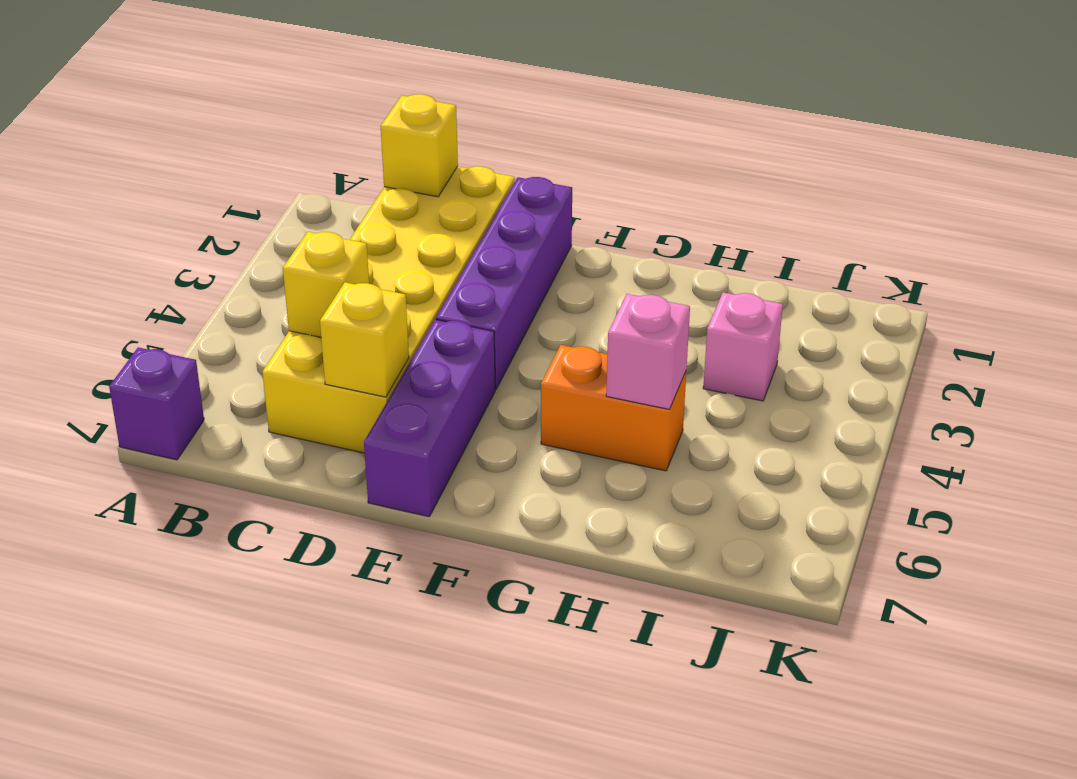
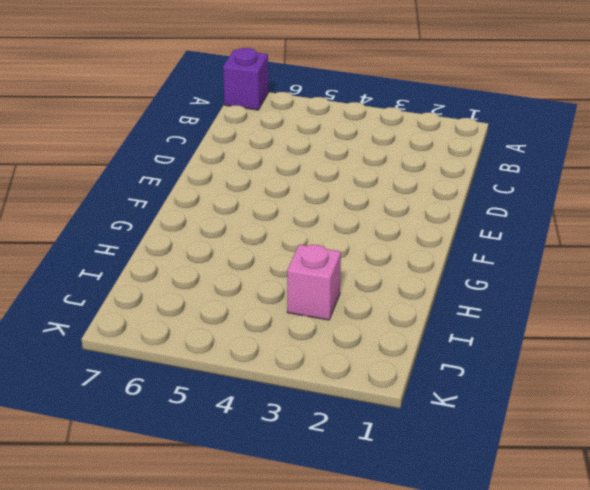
none -> yellow brick C1:D6 level 1
none -> purple brick E1:E4 level 1

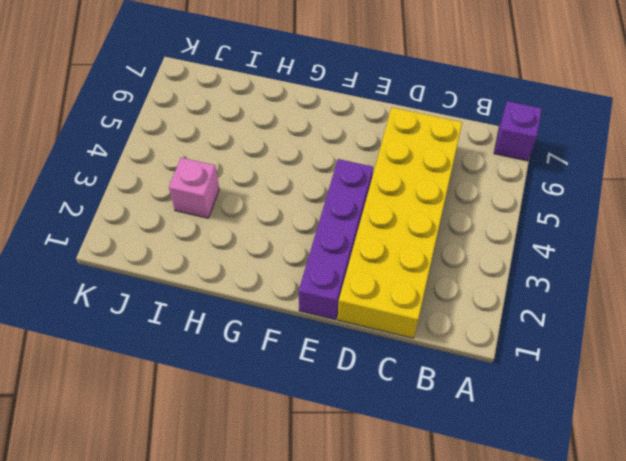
none -> purple brick E5:E7 level 1
none -> orange brick G5:H5 level 1

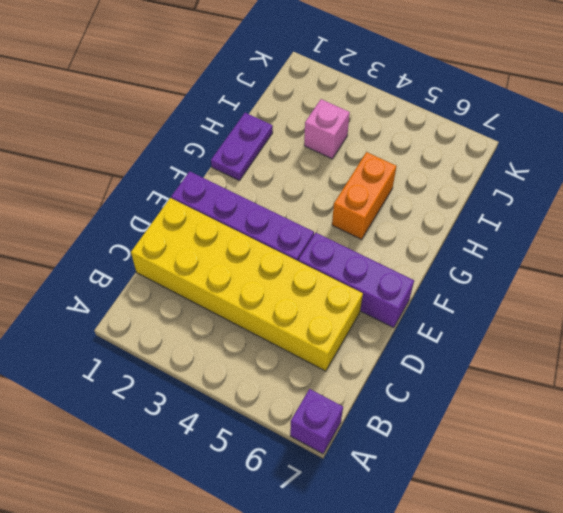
purple plate G1:H1 level 1 -> none
none -> yellow brick C1 level 2
none -> yellow brick C5 level 2

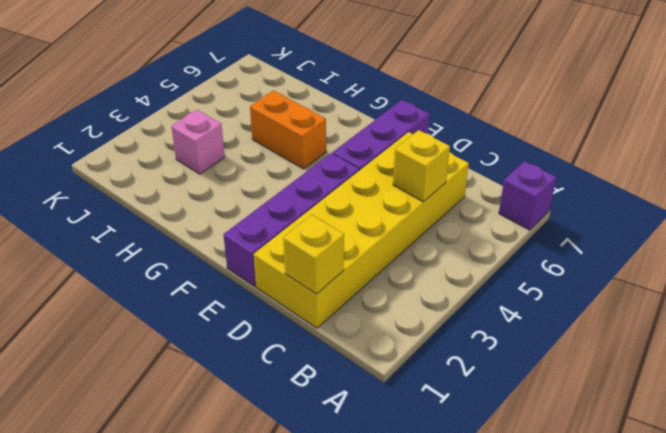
none -> yellow brick D6 level 2
none -> pink brick H5 level 2

